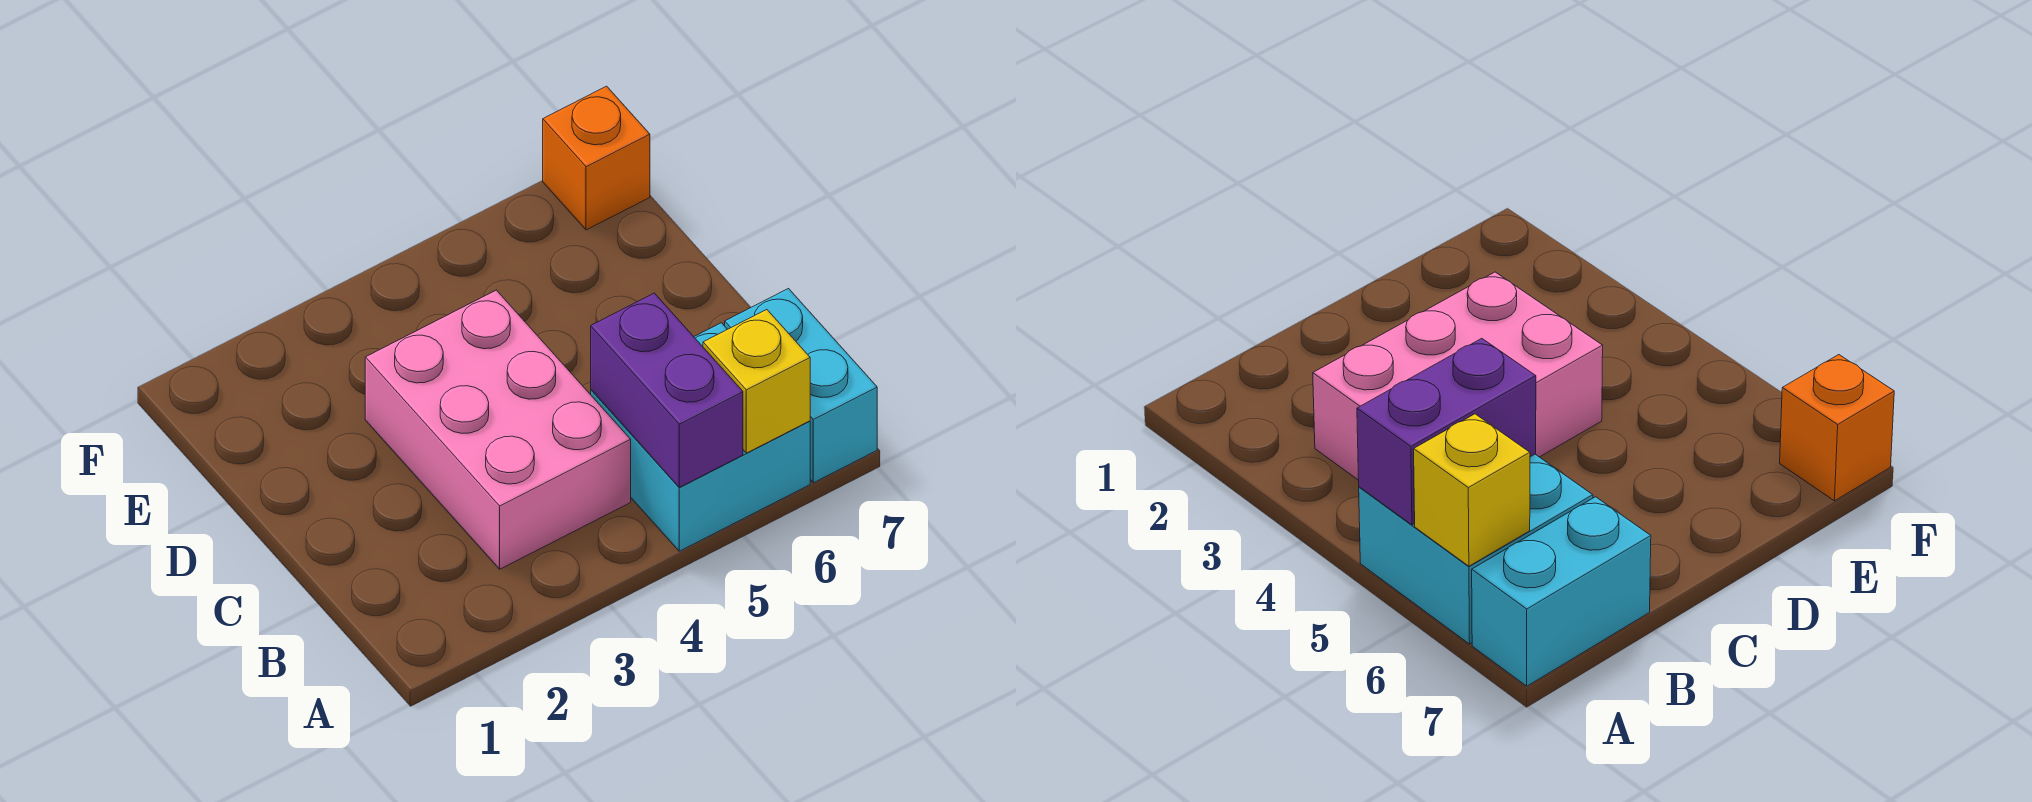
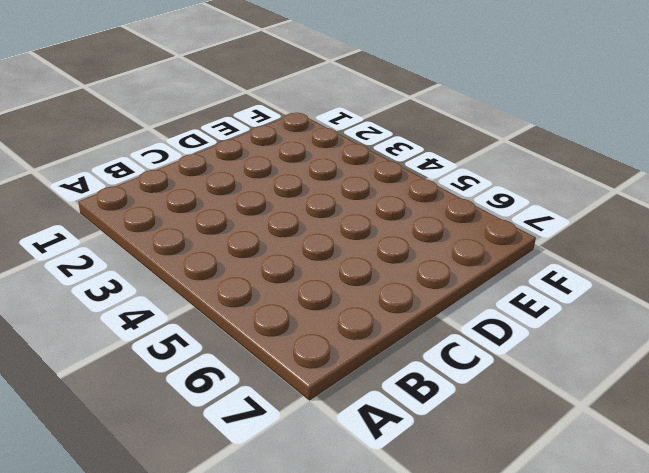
none -> cyan brick A5:B6 level 1
none -> cyan brick A7:B7 level 1

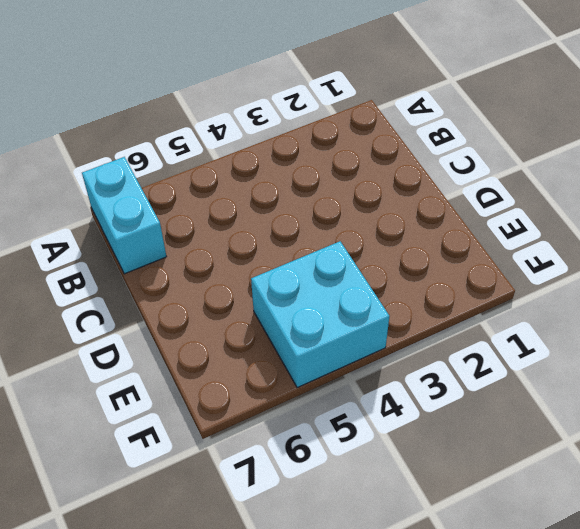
cyan brick E4:F5 level 1 -> cyan brick A5:B6 level 1
none -> pink brick B3:D4 level 1
none -> orange brick F7 level 1

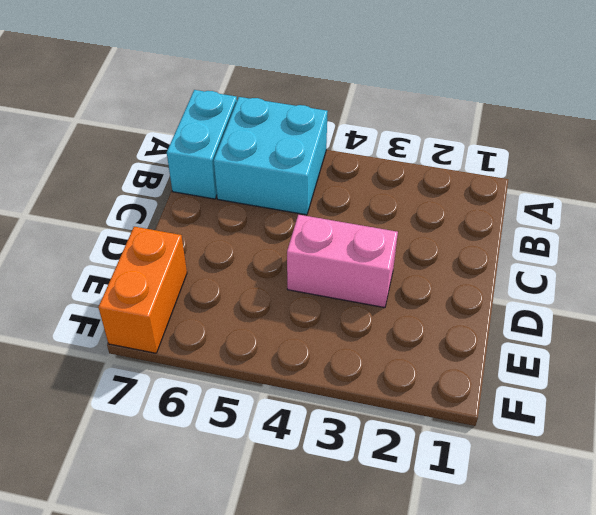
pink brick D3:D4 level 1 -> pink brick B3:D4 level 1
orange brick E7:F7 level 1 -> orange brick F7 level 1
none -> purple brick A5:B5 level 2
none -> yellow brick A6 level 2

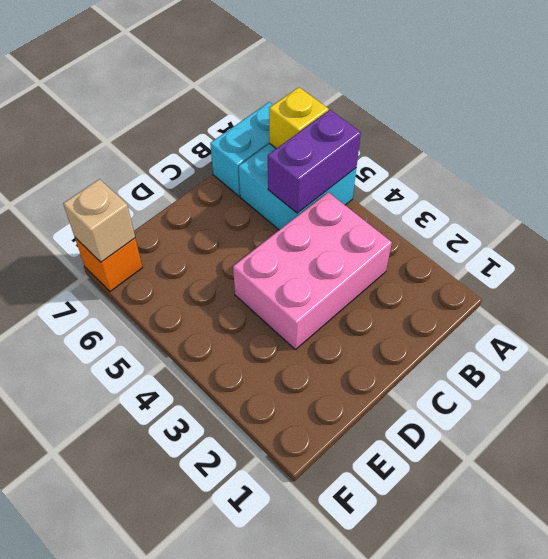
tan brick F7 level 2 -> none

